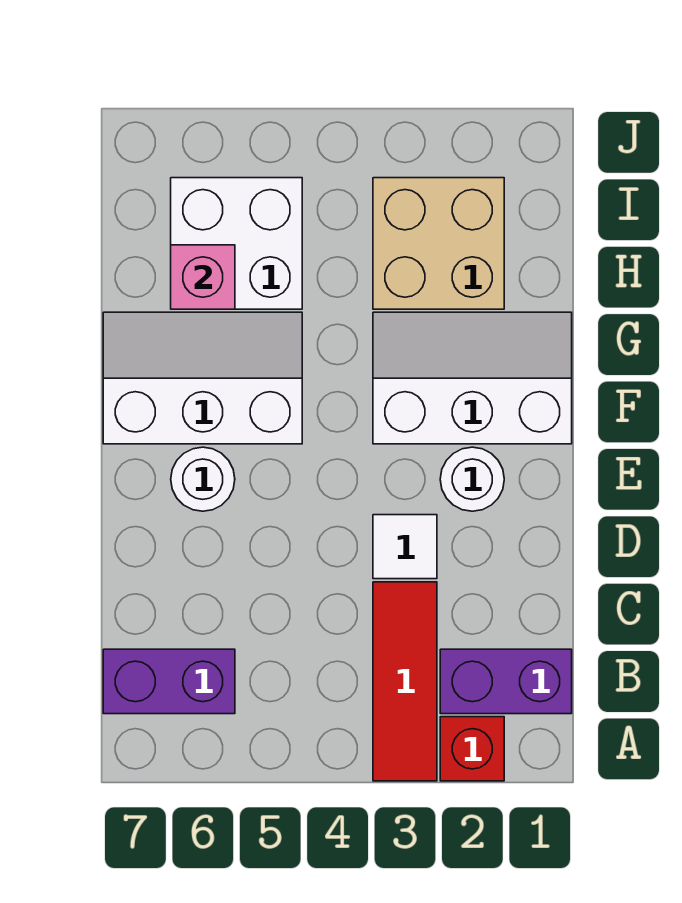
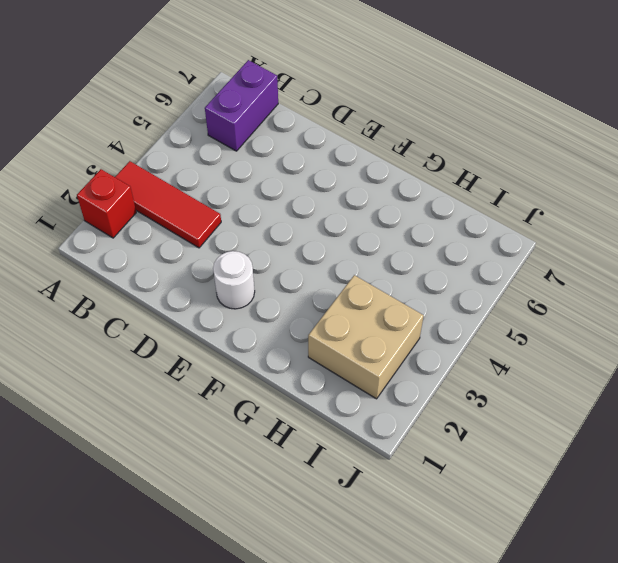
none -> purple brick B1:B2 level 1
none -> white tile D3 level 1
none -> white round brick E6 level 1

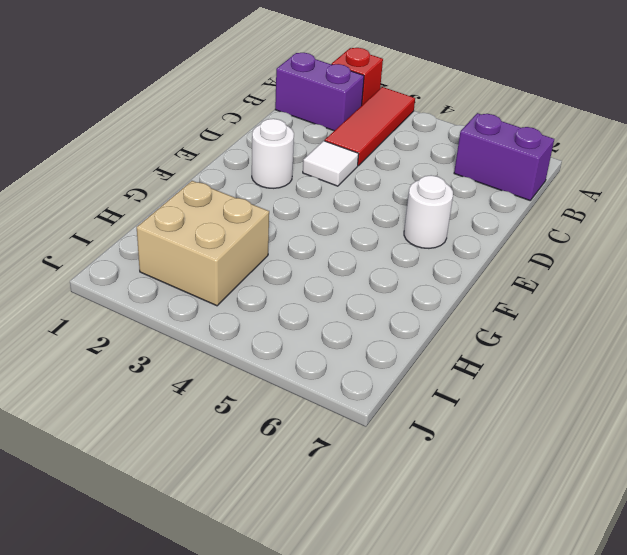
none -> white slope F1:G3 level 1 top F
none -> white slope F5:G7 level 1 top F
none -> white brick H5:I6 level 1

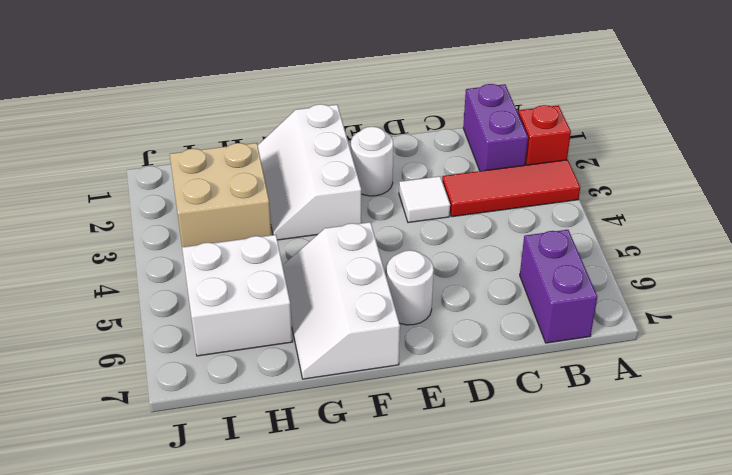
none -> pink brick H6 level 2

